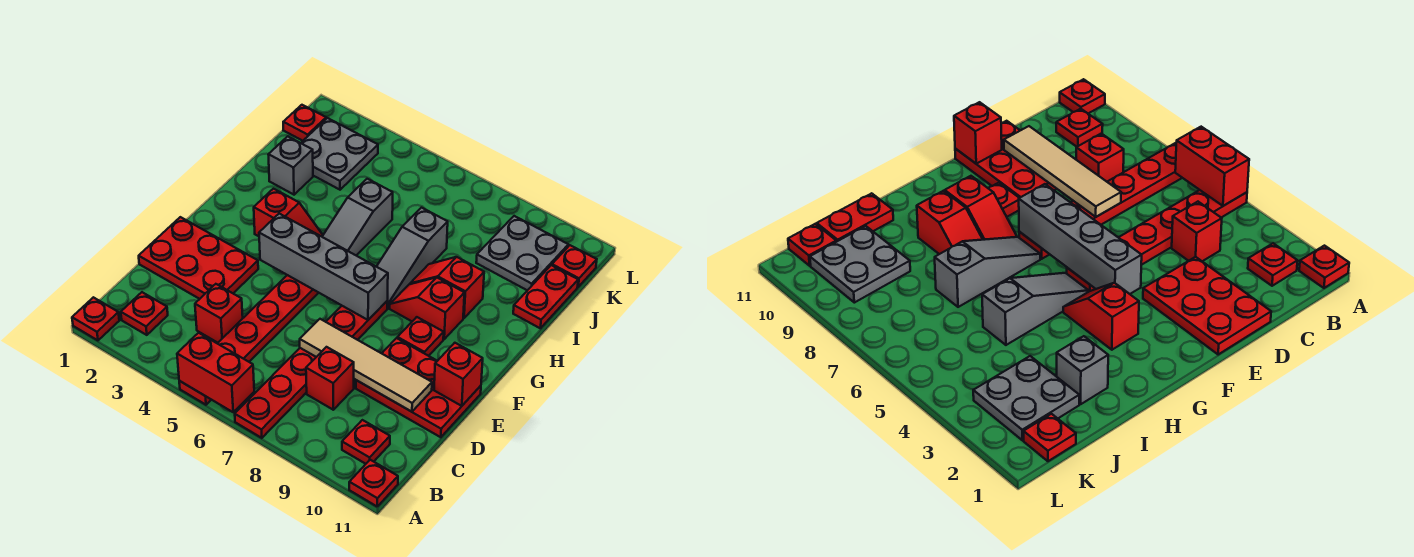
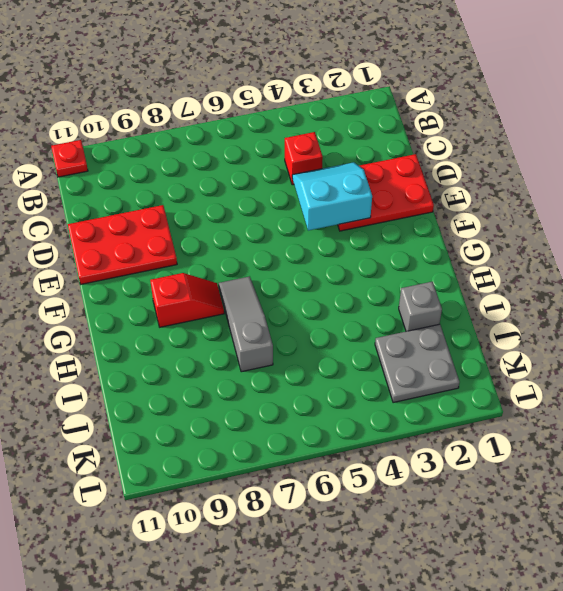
cyan slope D3:E4 level 2 top E -> none
none -> red plate A1 level 1
none -> red plate A5:F5 level 1
none -> red plate A7:F7 level 1

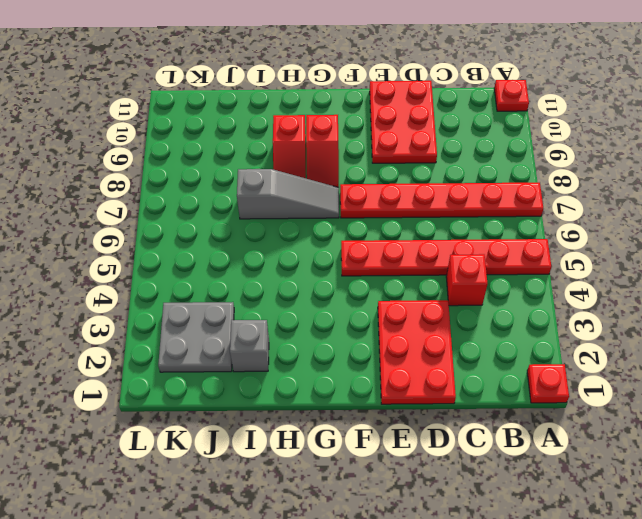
none -> red plate B2 level 1
none -> red plate B10 level 1
none -> red brick C8 level 1

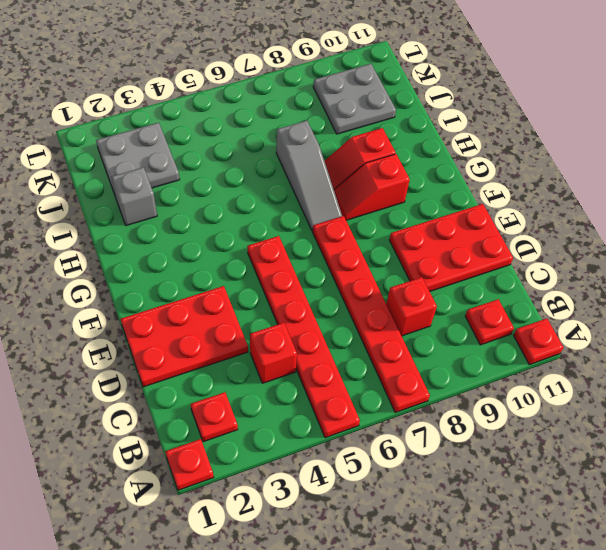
none -> red plate F9 level 1
none -> red slope G3:G4 level 1 top 3
none -> grey slope G5:I5 level 1 top I

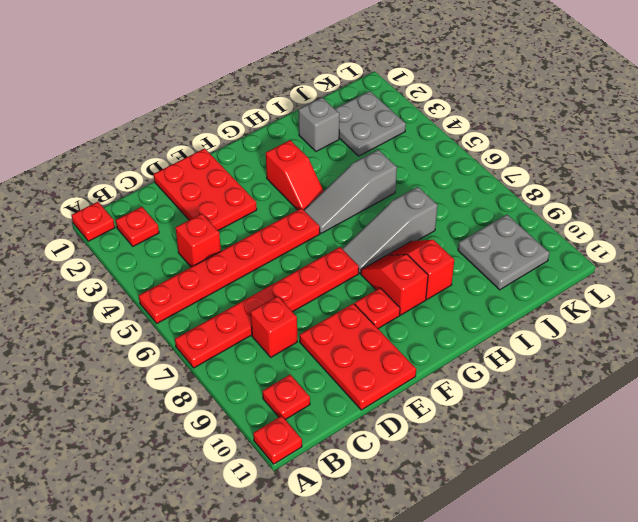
none -> red plate I11:J11 level 1
none -> red plate K1 level 1
none -> red plate K11 level 1

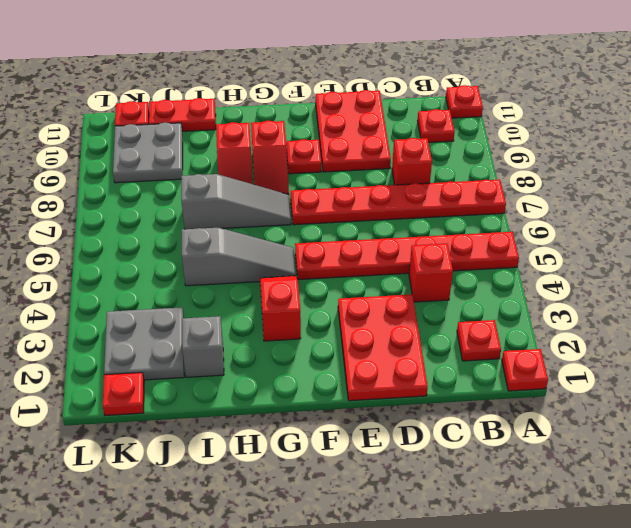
none -> red brick A5:A6 level 2
none -> tan tile D7:D10 level 2
none -> red brick E11 level 2

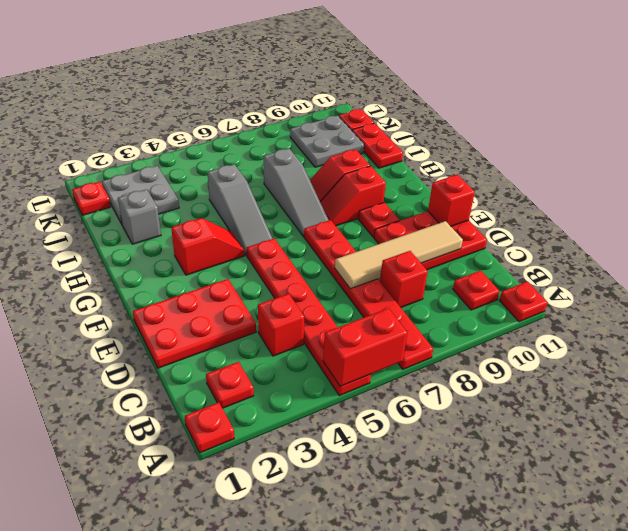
none -> grey brick F4:F7 level 2

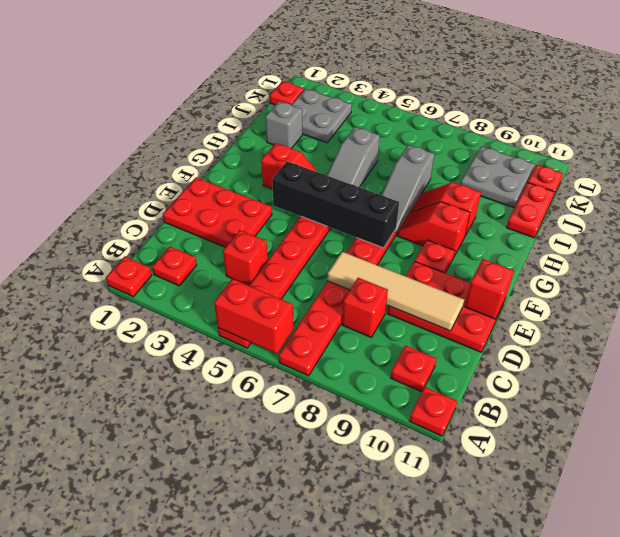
black brick F4:F7 level 2 -> grey brick F4:F7 level 2

